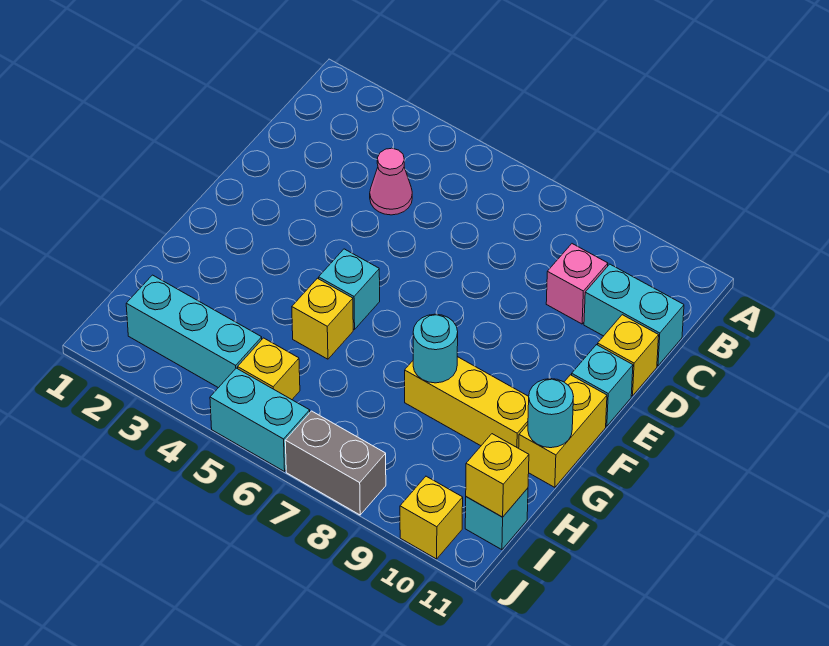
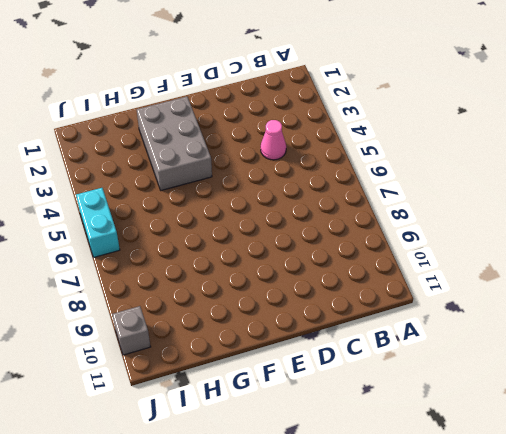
grey brick F2:G4 level 1 -> none
grey brick J10 level 1 -> yellow brick J10 level 1
none -> pink brick C9 level 1
none -> cyan brick C10:C11 level 1
none -> yellow brick D11 level 1

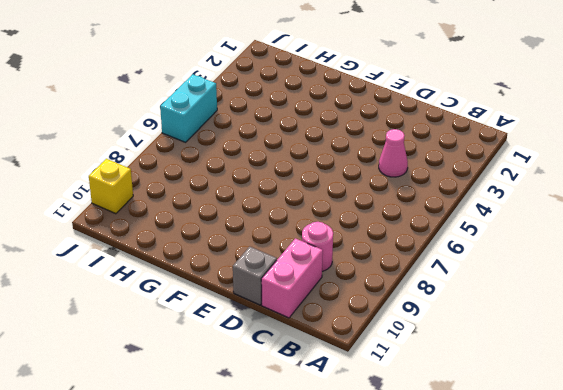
pink round brick C9 level 1 -> pink brick C9 level 1
pink brick C10:C11 level 1 -> cyan brick C10:C11 level 1
grey brick D11 level 1 -> yellow brick D11 level 1
none -> cyan brick E11 level 1
none -> cyan brick F5 level 1
none -> yellow brick F11:G11 level 1

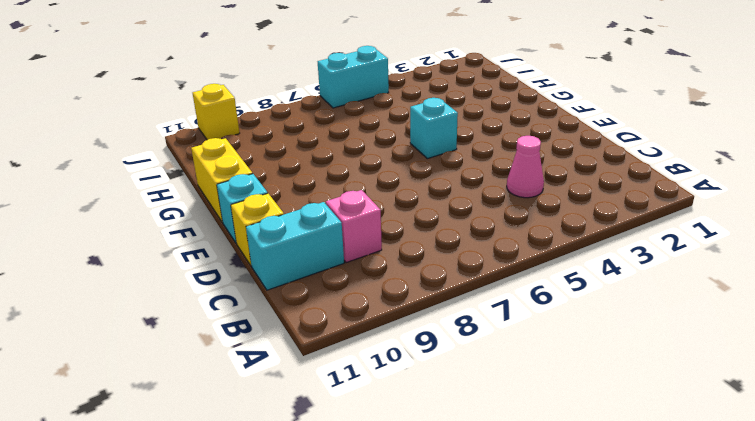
none -> yellow brick G5 level 1
none -> yellow brick G8:G10 level 1
none -> cyan brick I2:I4 level 1

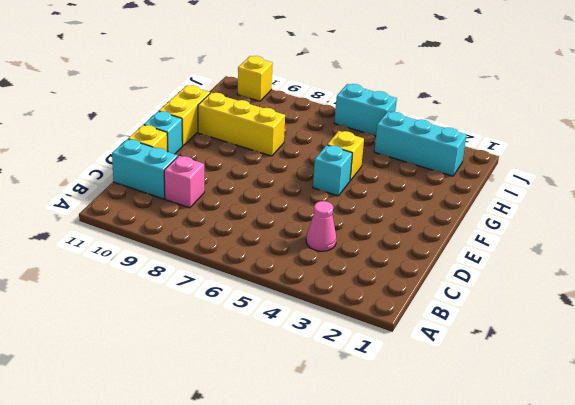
none -> yellow brick I5 level 1
none -> cyan brick I11 level 1
none -> grey brick J7:J8 level 1

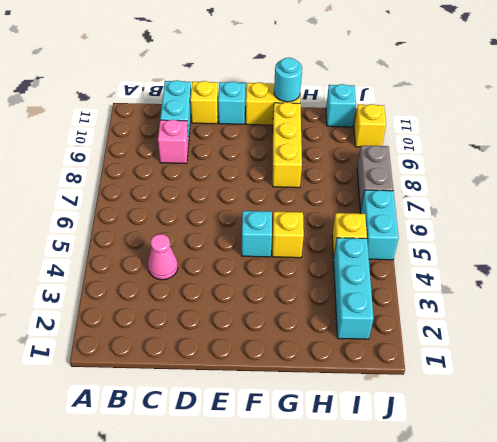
none -> cyan round brick G8 level 2
none -> yellow brick I11 level 2

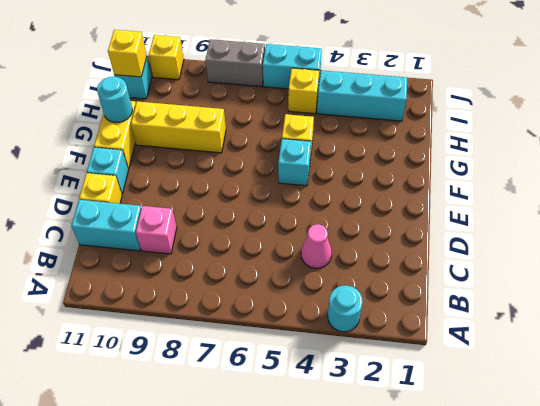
cyan round brick A3 level 1 -> cyan round brick G8 level 2

